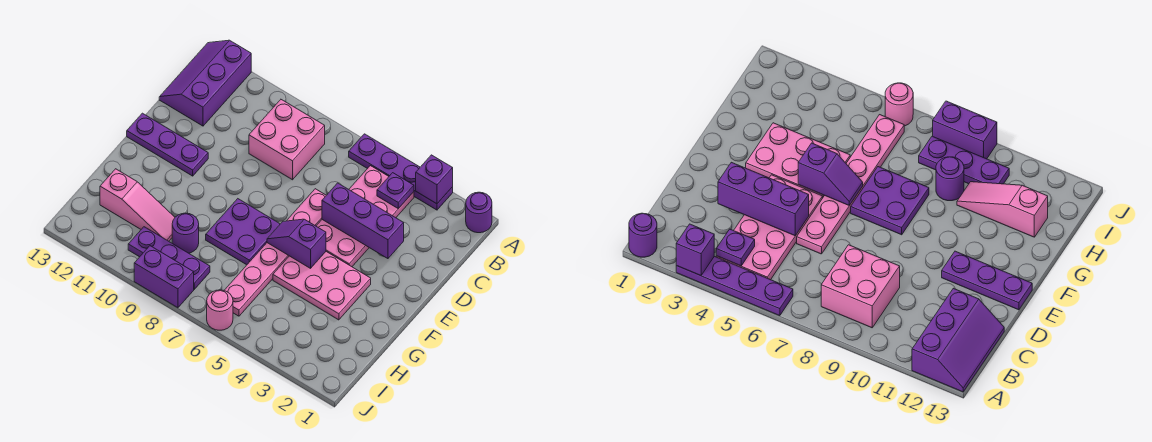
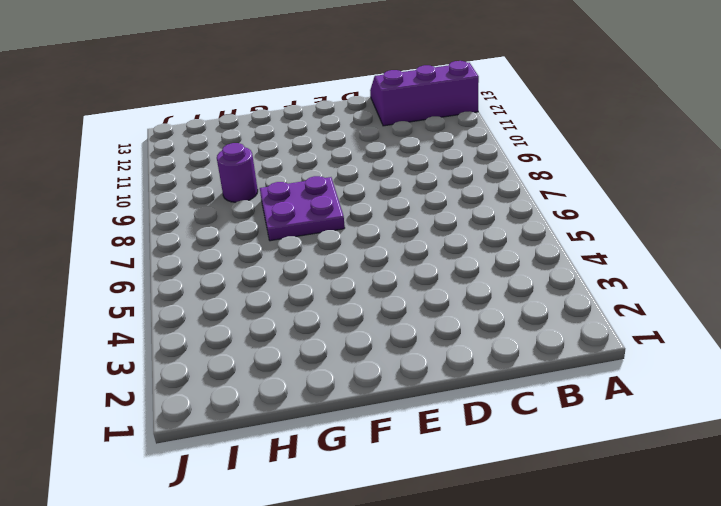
none -> purple round brick A1 level 1
none -> purple plate A3:A6 level 1
none -> pink plate B4:E5 level 1

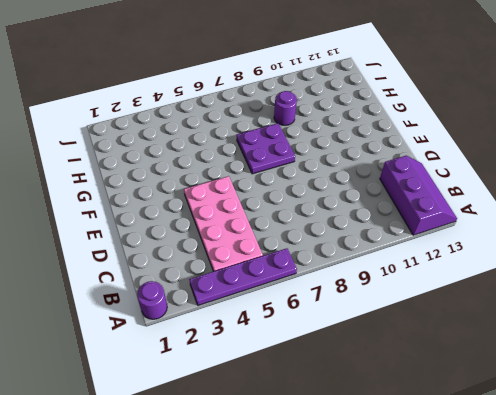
none -> pink brick B8:C9 level 1
none -> pink plate D6:I6 level 1
none -> purple plate E11:E13 level 1

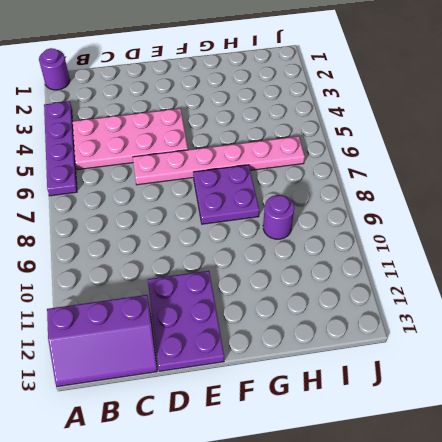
purple plate D11:E13 level 1 -> purple plate E11:E13 level 1
none -> pink brick B8:C9 level 1
none -> pink plate F3:G5 level 1
none -> pink slope H10:H12 level 1 top 12

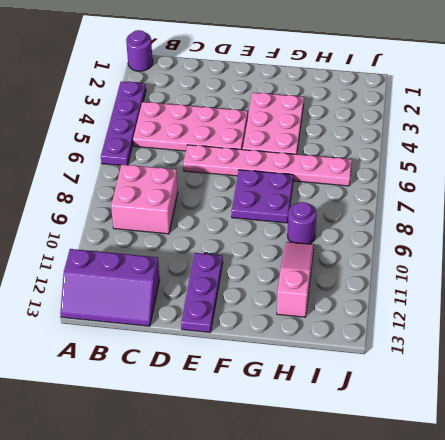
none -> purple plate I8:I10 level 1
none -> pink round brick J6 level 1
none -> purple brick J8:J9 level 1

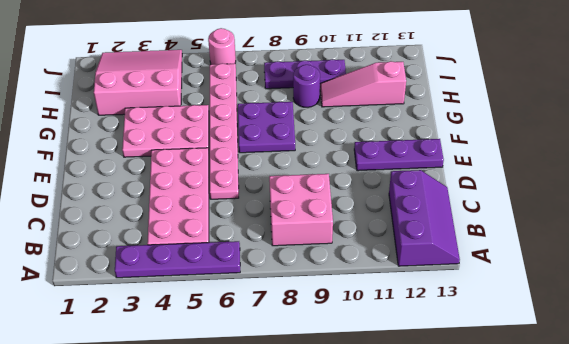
pink slope H2:J4 level 1 top H -> none
none -> purple round brick A1 level 1
none -> purple brick J8:J9 level 1
none -> purple brick A3 level 2

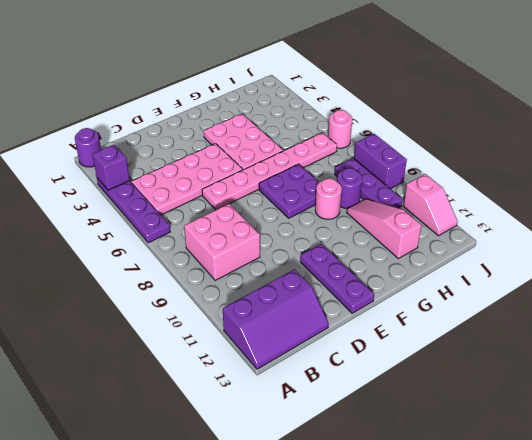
pink round brick G9 level 1 -> none
pink slope J11:J12 level 1 top 11 -> none
none -> purple plate B4 level 2
none -> purple brick D3:D5 level 2
none -> purple slope F5:F6 level 2 top 5

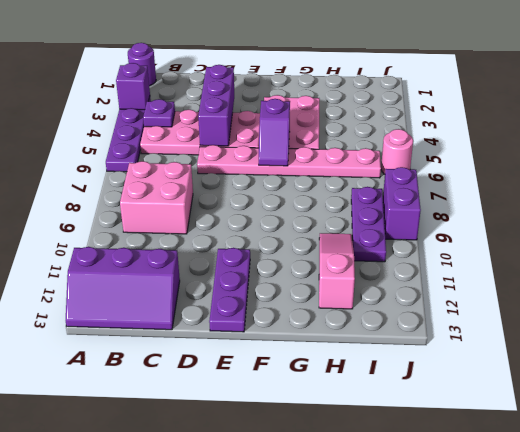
none -> purple plate F7:G8 level 1
none -> purple round brick H9 level 1

